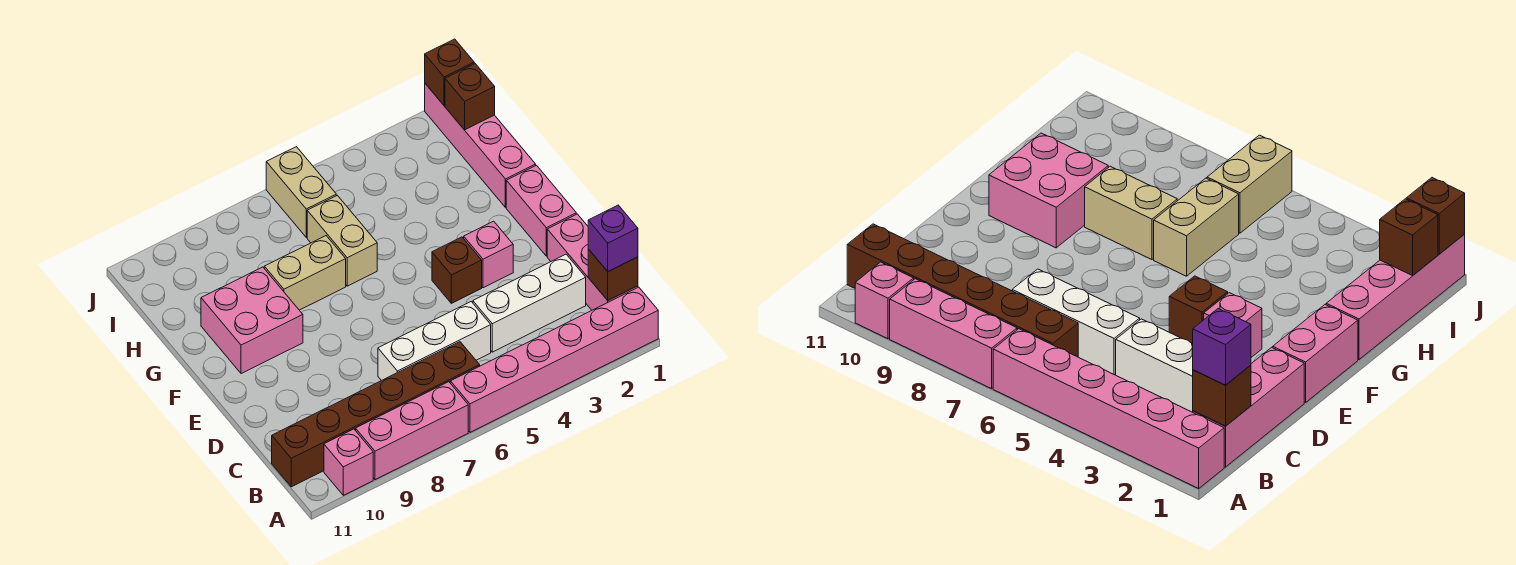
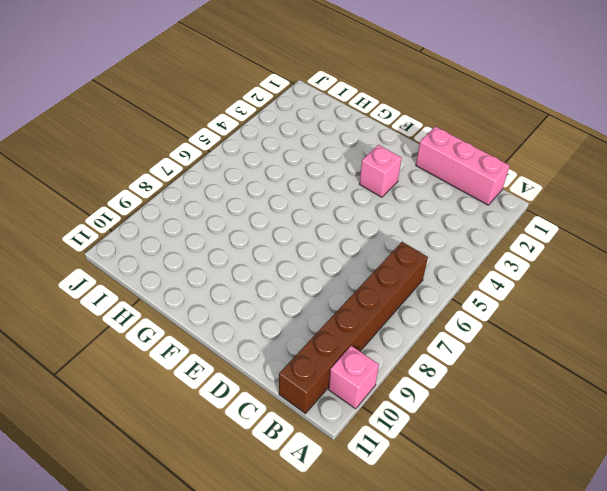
none -> pink brick A1:A6 level 1
none -> pink brick A7:A9 level 1
none -> white brick C2:C4 level 1

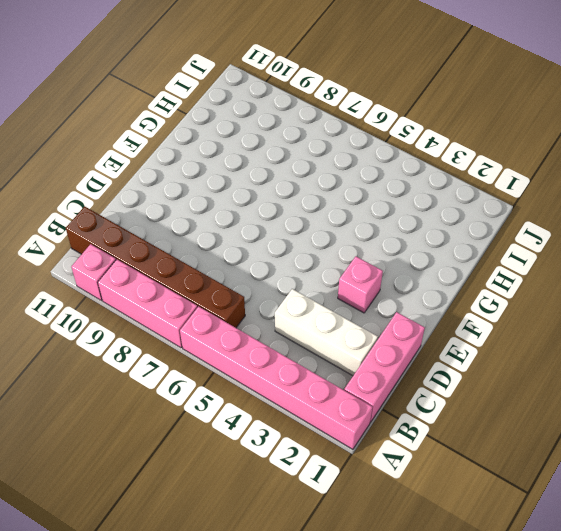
none -> white brick C5:C7 level 1
none -> pink brick E1:F1 level 1
none -> brown brick E4 level 1

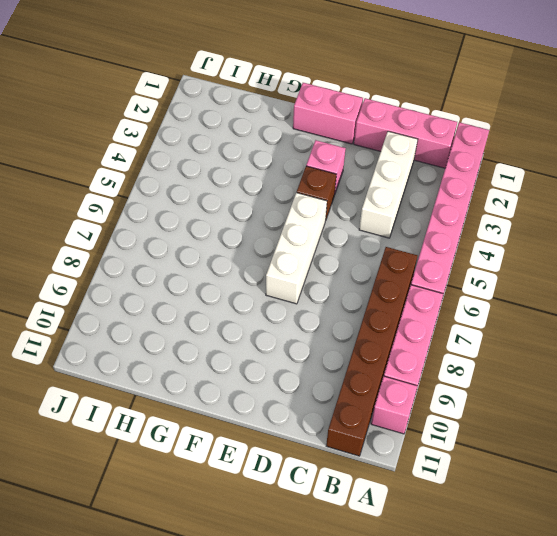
white brick E5:E7 level 1 -> white brick C5:C7 level 1
none -> pink brick F9:G10 level 1
none -> pink brick G1:J1 level 1
none -> tan brick G6:H6 level 1

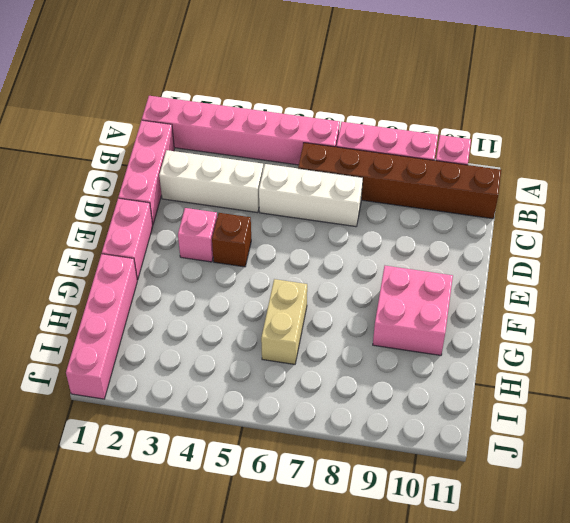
none -> tan brick G7:G8 level 1
none -> tan brick I6:J6 level 1
none -> brown brick B1 level 2

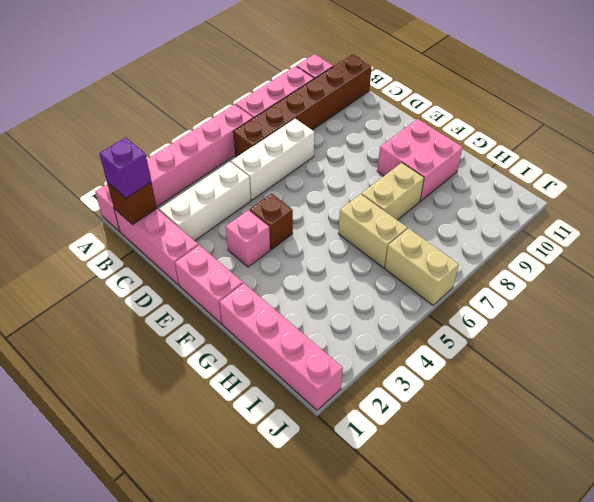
none -> brown brick I1 level 2
none -> brown brick J1 level 2

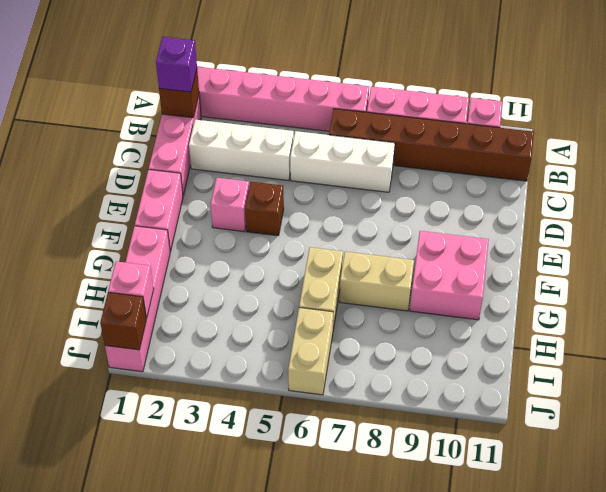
pink brick I1 level 2 -> brown brick I1 level 2

